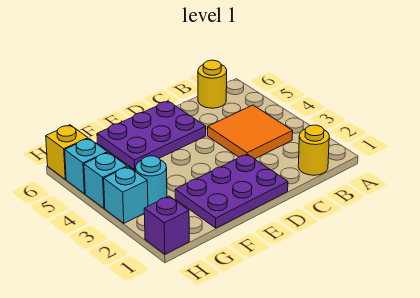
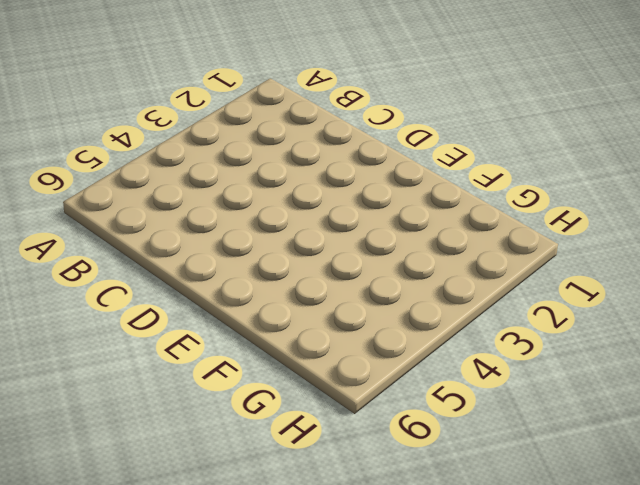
none -> yellow round brick B1 level 1
none -> orange tile B3:C4 level 1

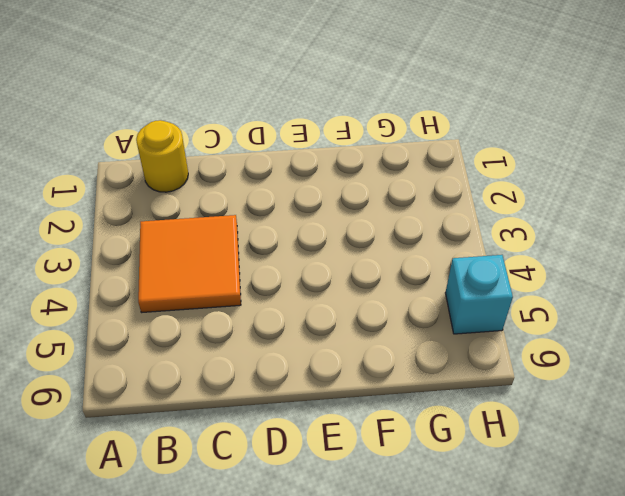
none -> yellow round brick B6 level 1
none -> purple plate D1:F2 level 1

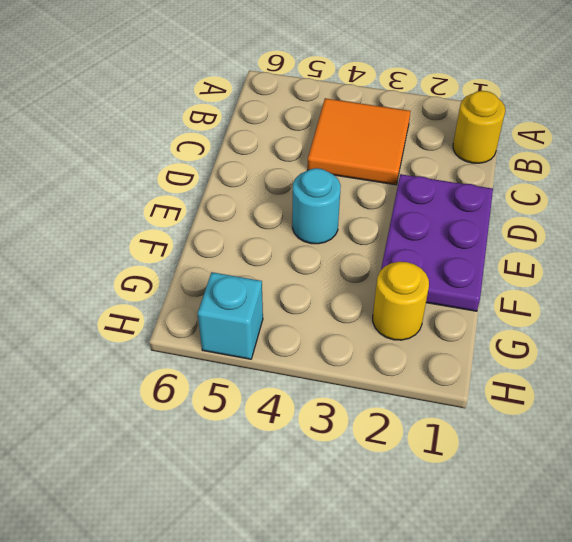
cyan round brick E4 level 1 -> cyan round brick G3 level 1
yellow round brick G2 level 1 -> yellow round brick B6 level 1
none -> purple plate D5:F6 level 1
none -> purple brick H1 level 1

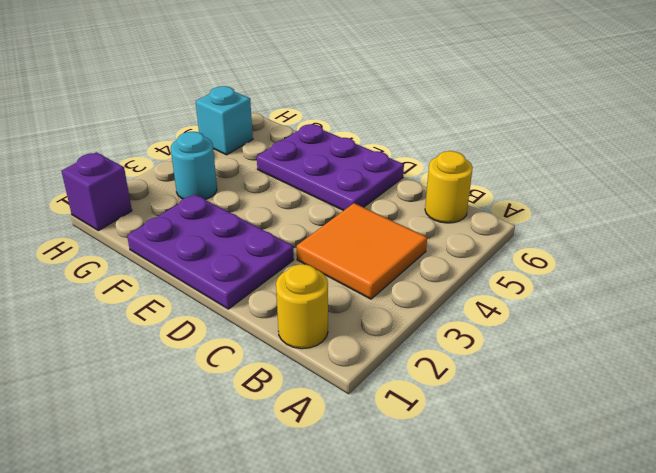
none -> cyan brick H3 level 1
none -> cyan brick H4 level 1

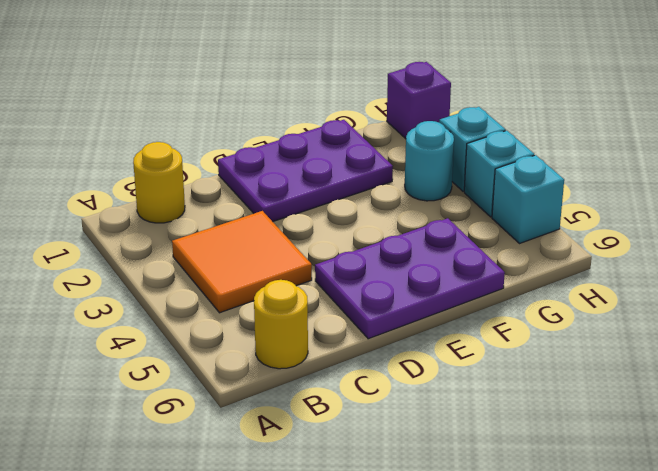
none -> yellow brick H6 level 1

